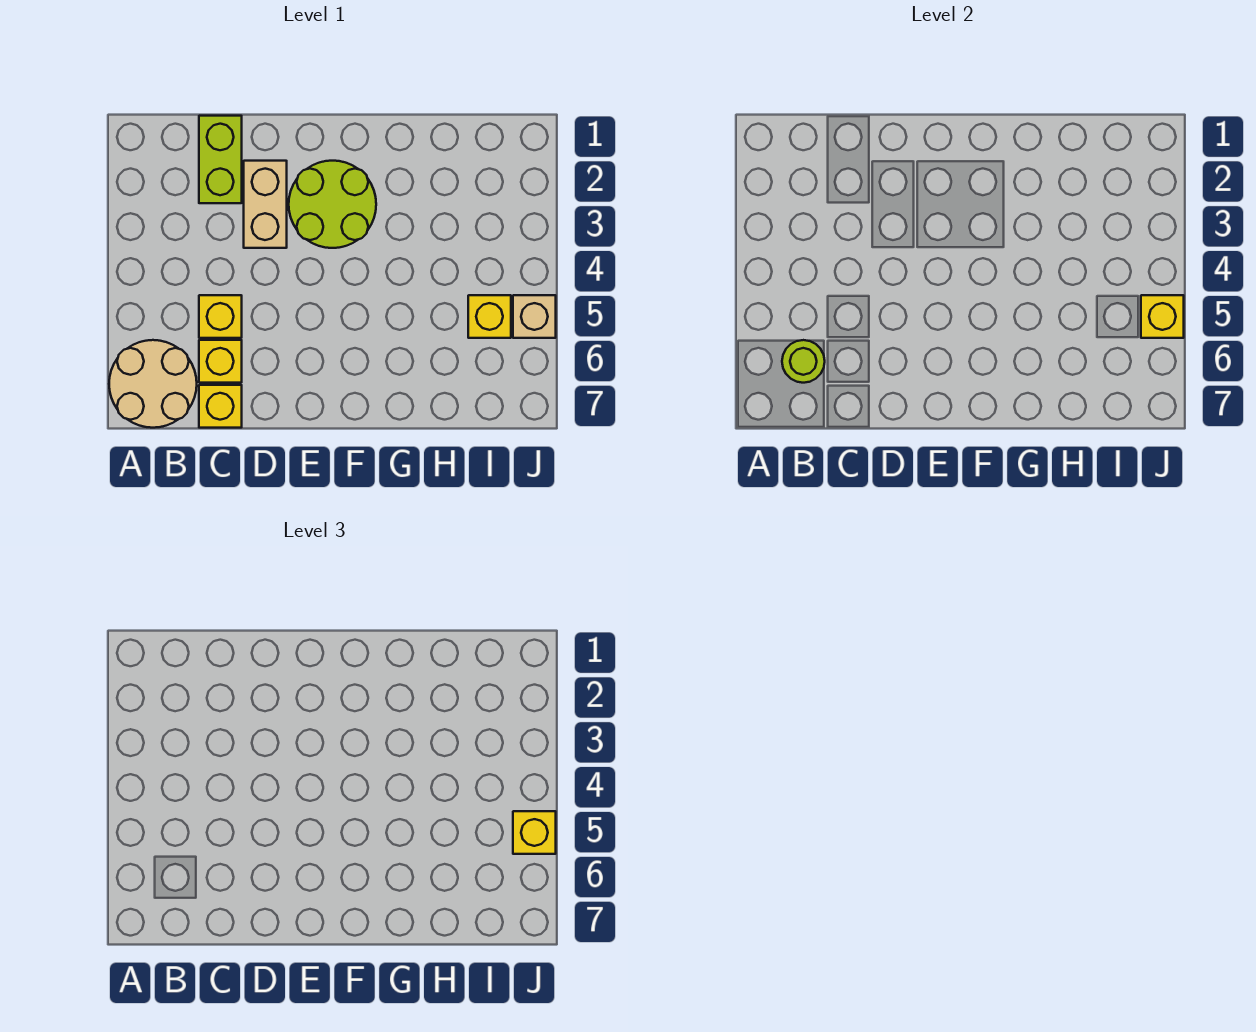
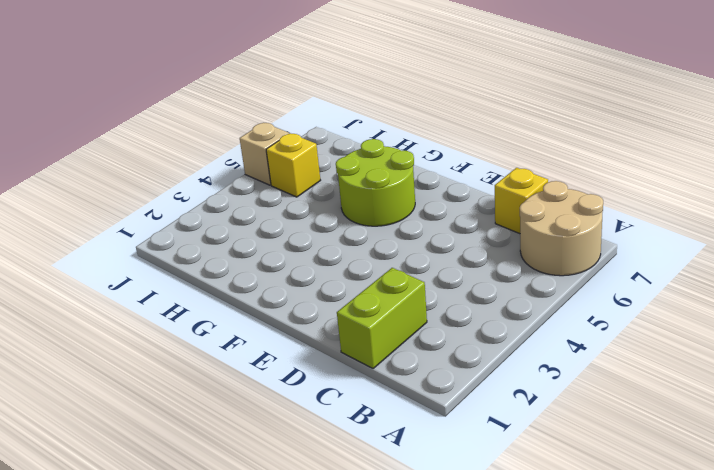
lime round brick F5:G6 level 1 -> lime round brick E2:F3 level 1
none -> yellow brick C5 level 1
none -> yellow brick C6 level 1
none -> tan brick D2:D3 level 1

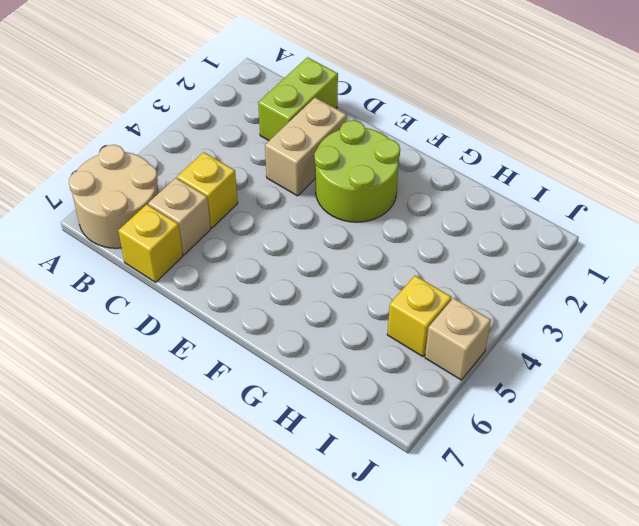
tan brick C6 level 1 -> yellow brick C6 level 1
none -> lime round brick B6 level 2
none -> yellow brick J5 level 2
none -> yellow brick J5 level 3

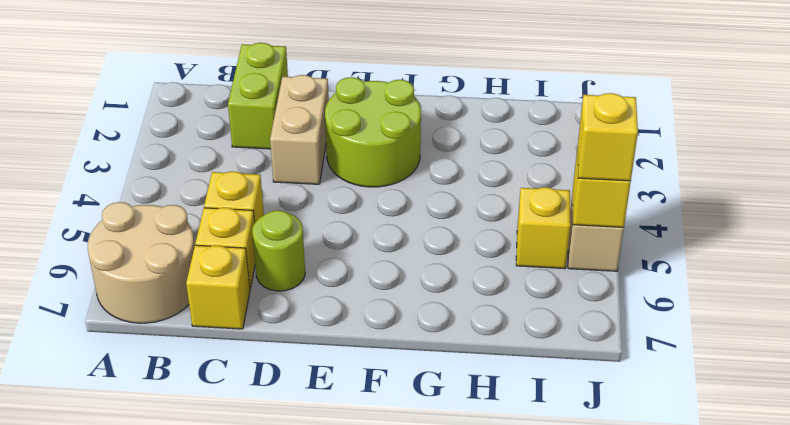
lime round brick D6 level 1 -> lime round brick B6 level 2

